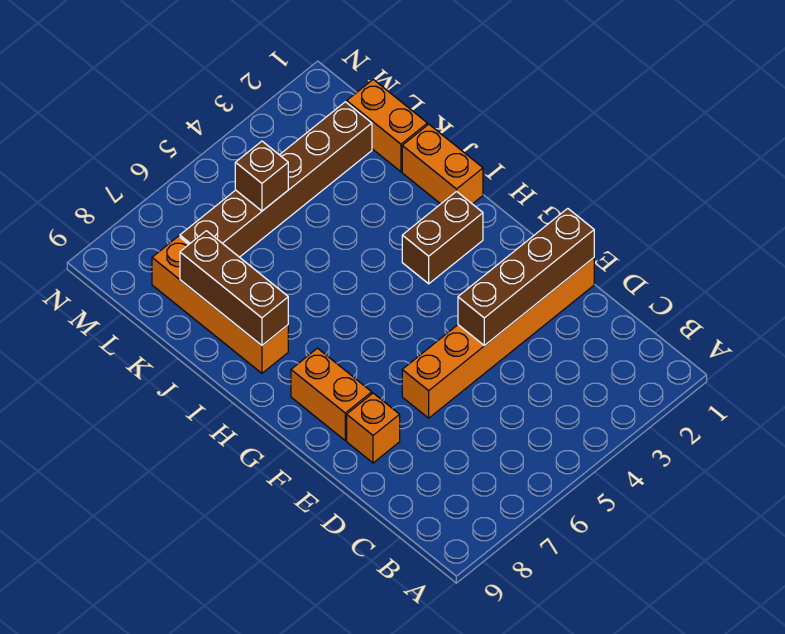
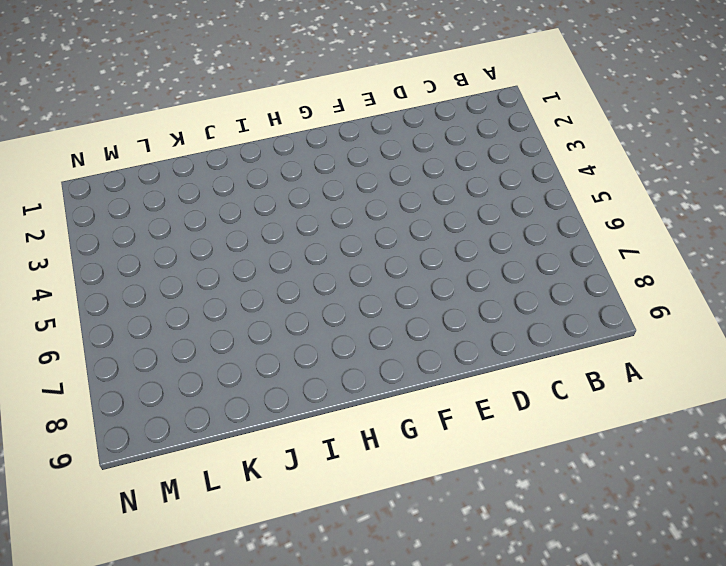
none -> orange brick E1:E6 level 1
none -> orange brick E8 level 1

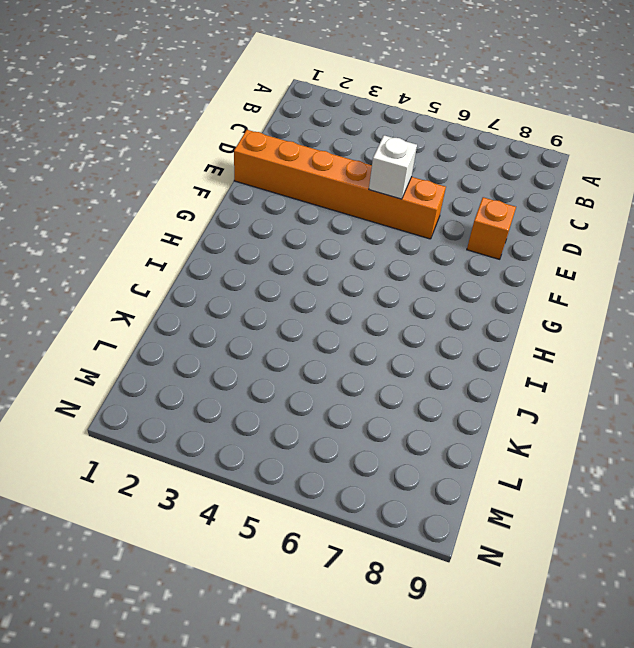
white brick E5 level 2 -> none
none -> orange brick F8:G8 level 1
none -> brown brick H2:H3 level 1

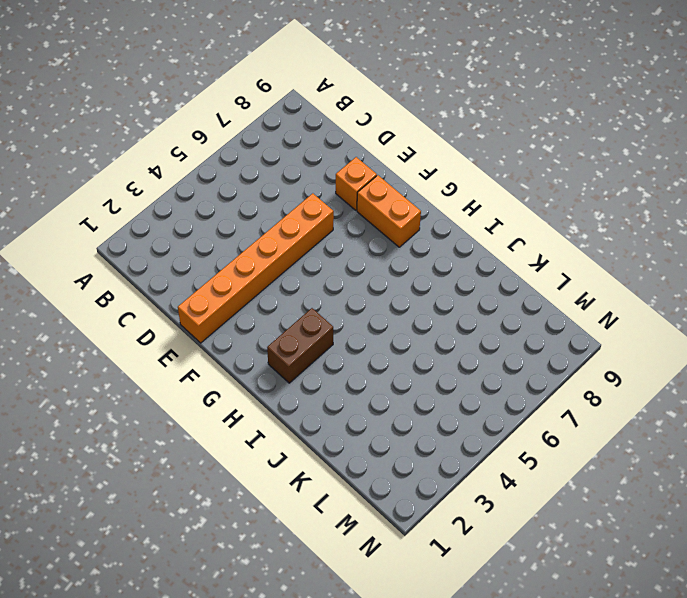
none -> orange brick I1:J1 level 1
none -> orange brick I8:L8 level 1

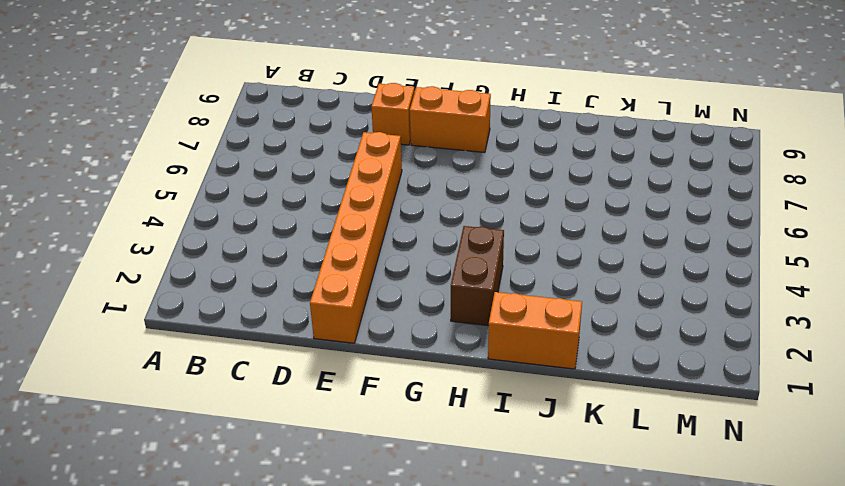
none -> orange brick I8:L8 level 1
none -> orange brick K1:L1 level 1

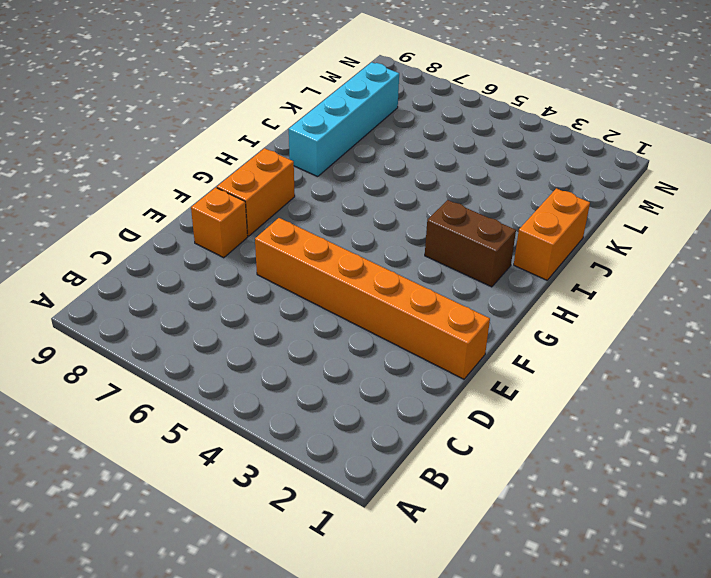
cyan brick I8:L8 level 1 -> orange brick I8:L8 level 1
none -> orange brick K1:L1 level 1
none -> brown brick L2:L7 level 1

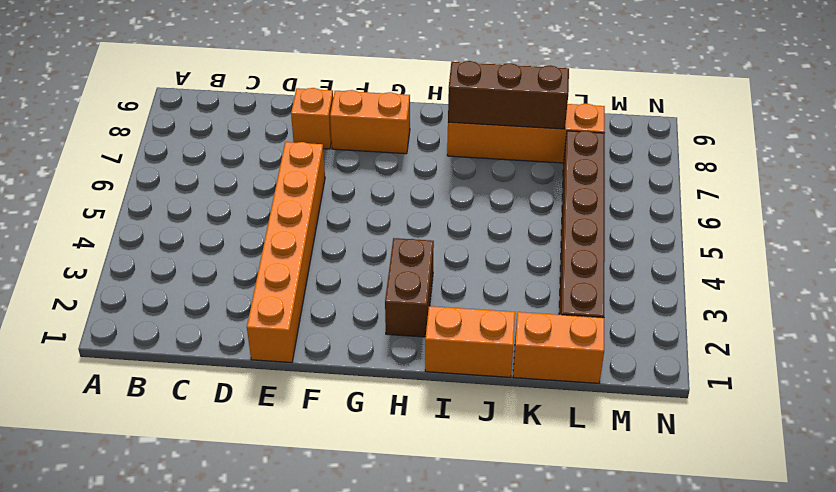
none -> brown brick E1:E4 level 2
none -> brown brick L5 level 2

